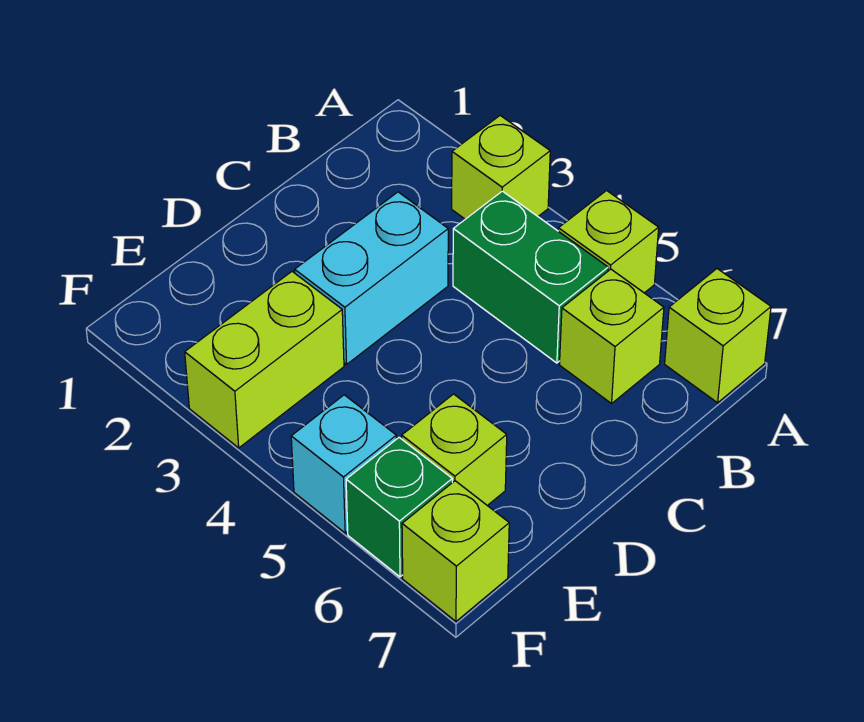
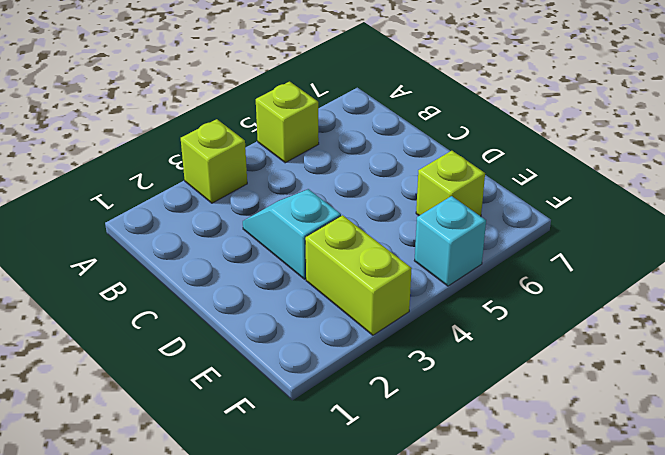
cyan slope C3:D3 level 1 top D -> cyan brick C3:D3 level 1
none -> lime brick A7 level 1
none -> green brick B4:B5 level 1

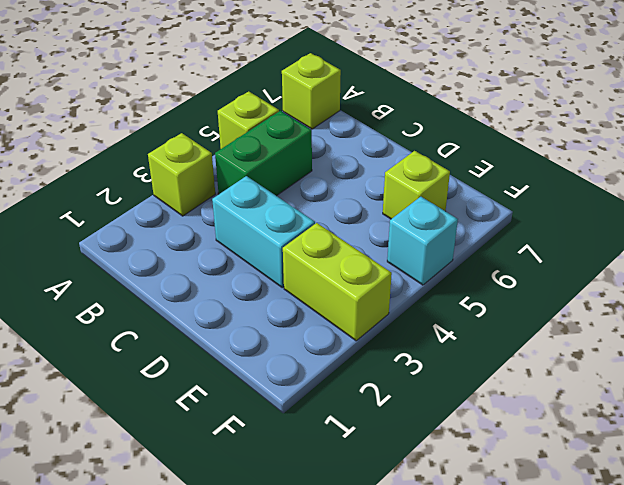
none -> lime brick B6 level 1
none -> green brick F6 level 1

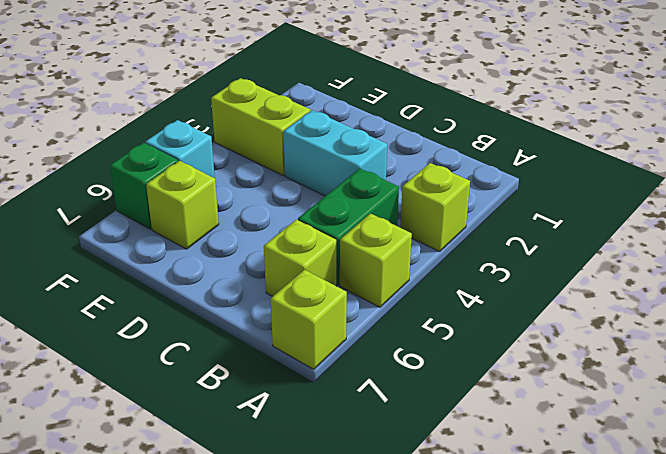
none -> lime brick F7 level 1

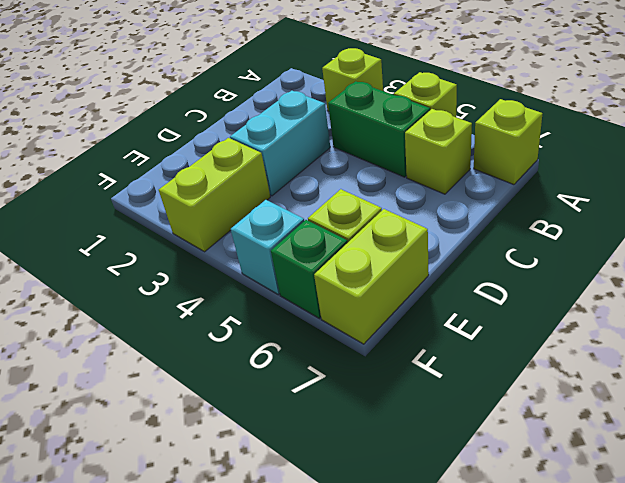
lime brick E7:F7 level 1 -> lime brick F7 level 1

